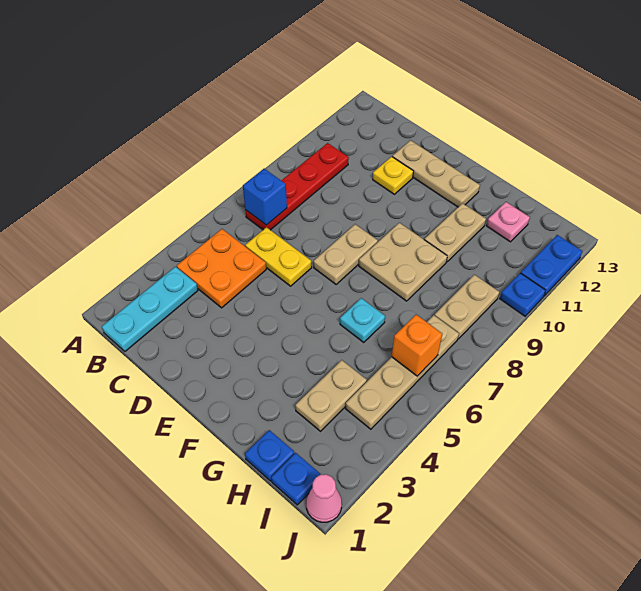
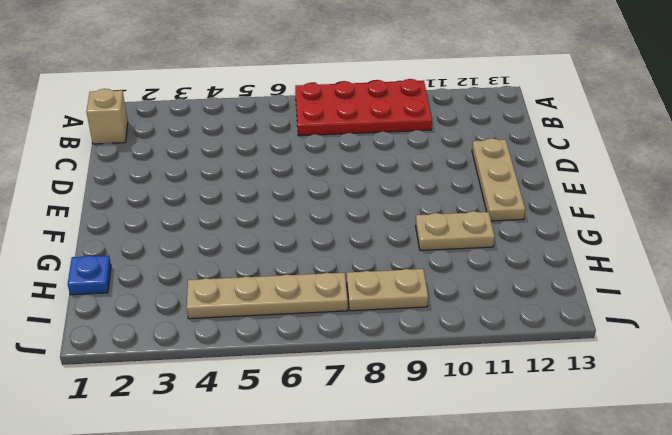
red plate A7:B10 level 1 -> red plate B7:B10 level 1
tan brick B1 level 1 -> cyan plate B1:B3 level 1
none -> orange plate B4:C5 level 1
none -> yellow plate C6:D6 level 1
none -> yellow plate D11 level 1

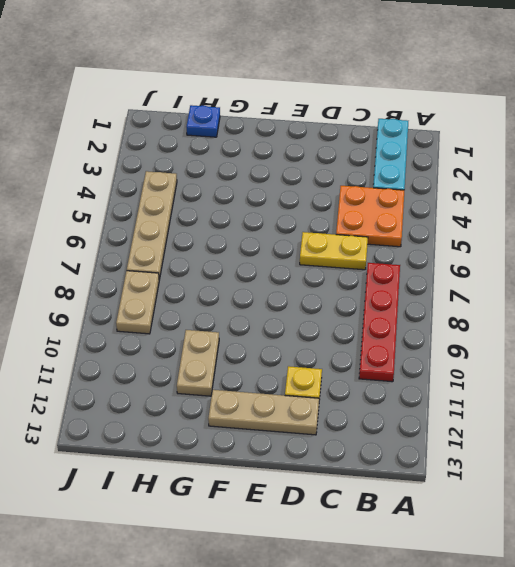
none -> tan plate E7:E8 level 1
none -> tan plate F8:G9 level 1
none -> cyan plate G6 level 1

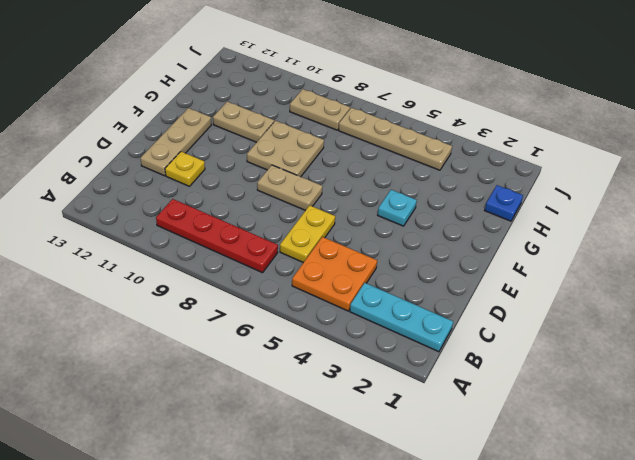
cyan plate F4 level 1 -> cyan plate G6 level 1
none -> tan plate H3:H4 level 1
none -> pink plate H12 level 1
none -> blue plate I1 level 1

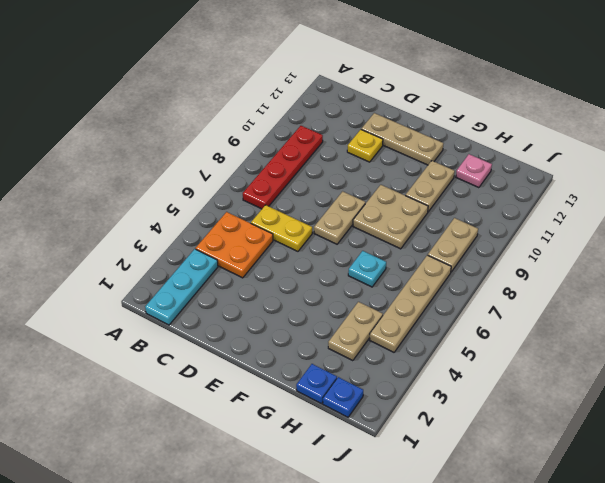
none -> pink cone J1 level 1
none -> blue plate J10 level 1
none -> blue plate J11:J12 level 1

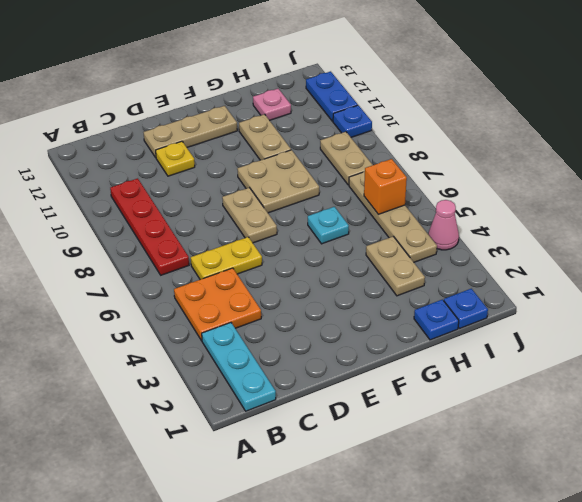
pink cone J4 level 1 -> pink cone J1 level 1
none -> blue brick B7 level 2

